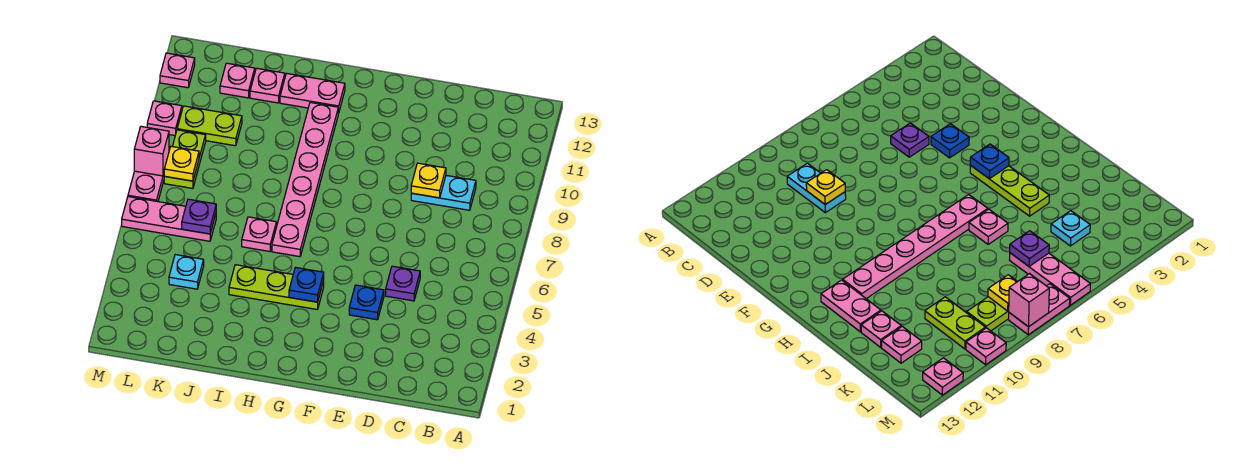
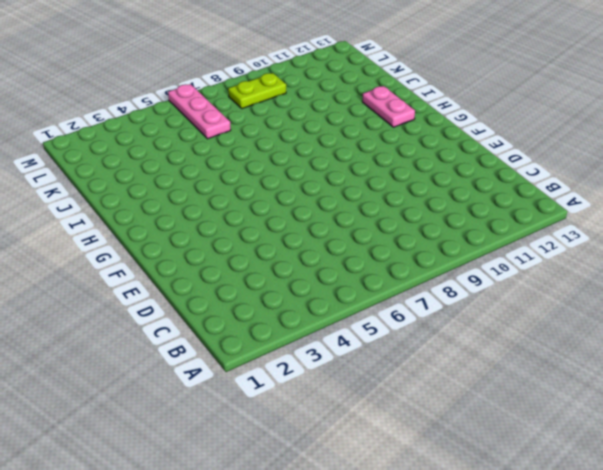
none -> cyan plate C9:D9 level 1
none -> purple plate D5 level 1
none -> blue plate E4 level 1

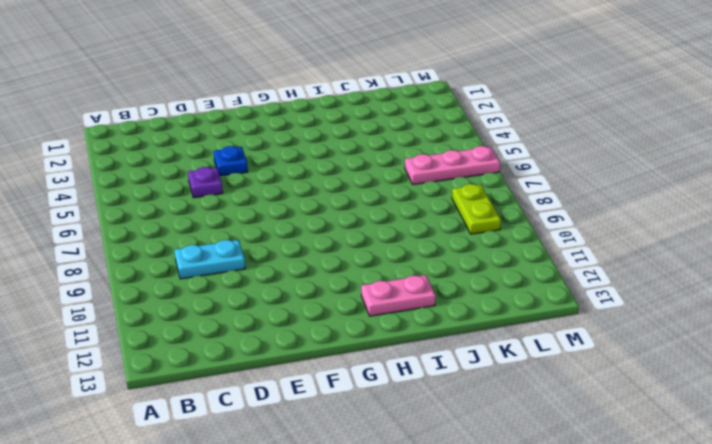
none -> lime plate G4:I4 level 1
none -> pink plate H6:H11 level 1
none -> pink plate I6 level 1

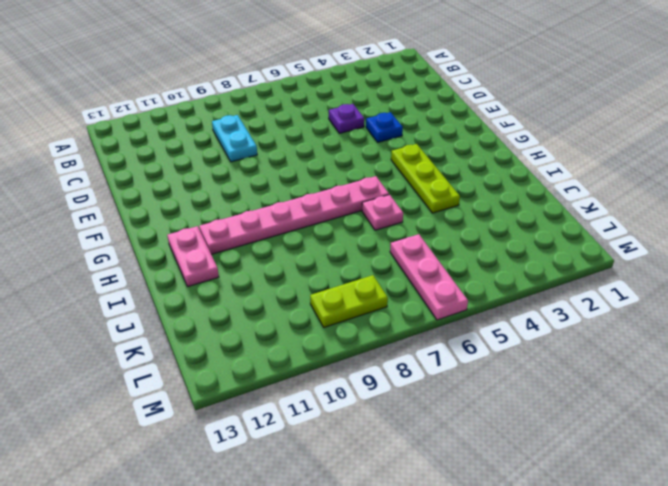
none -> pink plate J12 level 1
none -> cyan plate K4 level 1
none -> lime plate K10:L10 level 1

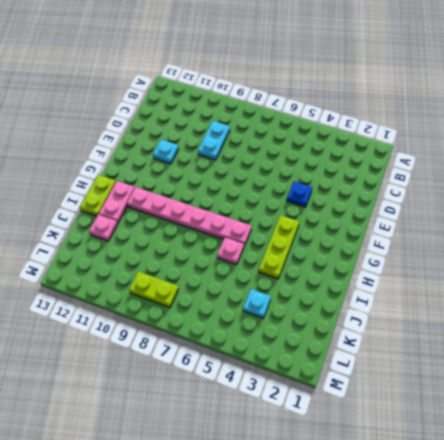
cyan plate E11 level 1 -> none
lime plate H13:I13 level 1 -> lime plate K10:L10 level 1
none -> purple plate D5 level 1
none -> pink plate K6:M6 level 1
none -> pink plate K12 level 1

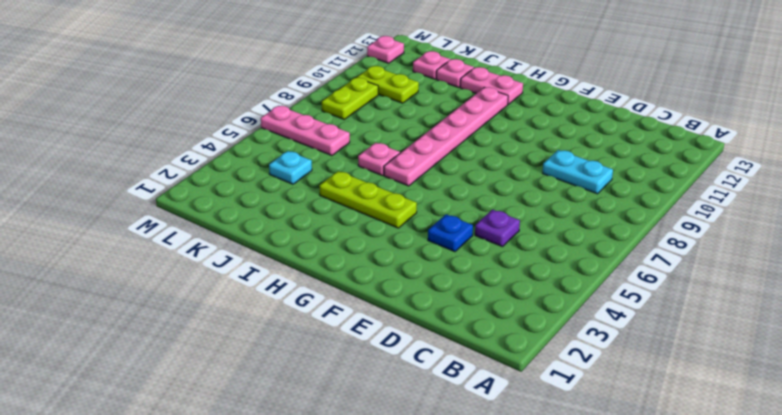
none -> pink plate M7:M8 level 1
none -> pink plate M10 level 1
none -> yellow plate D9 level 2

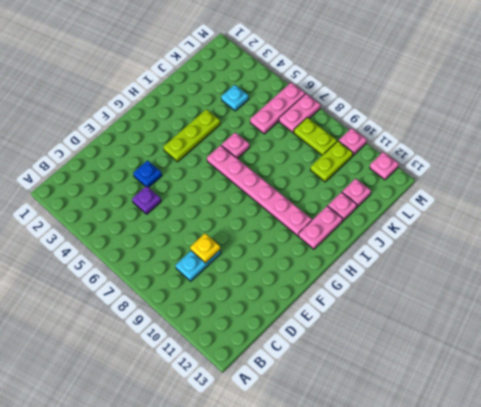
pink plate L7:M7 level 1 -> pink plate M7:M8 level 1
none -> blue plate G4 level 2
none -> purple plate K6 level 2
none -> yellow plate L8 level 2

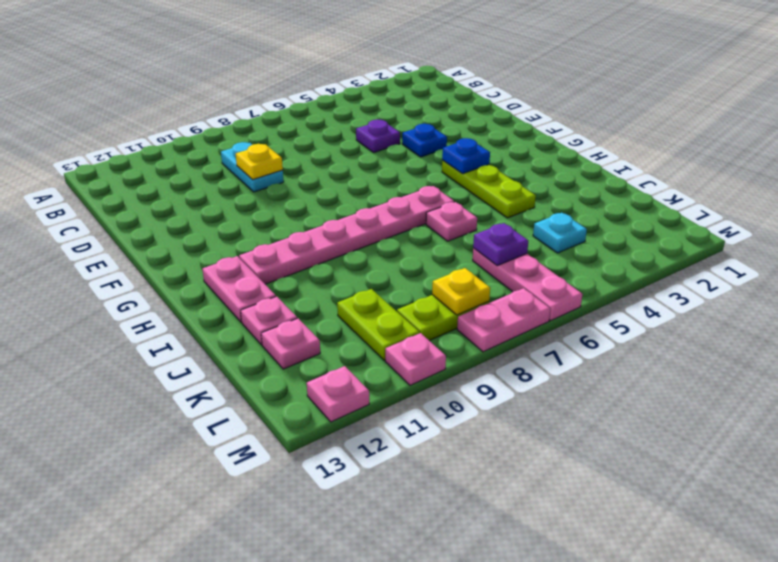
none -> pink brick M8 level 2

